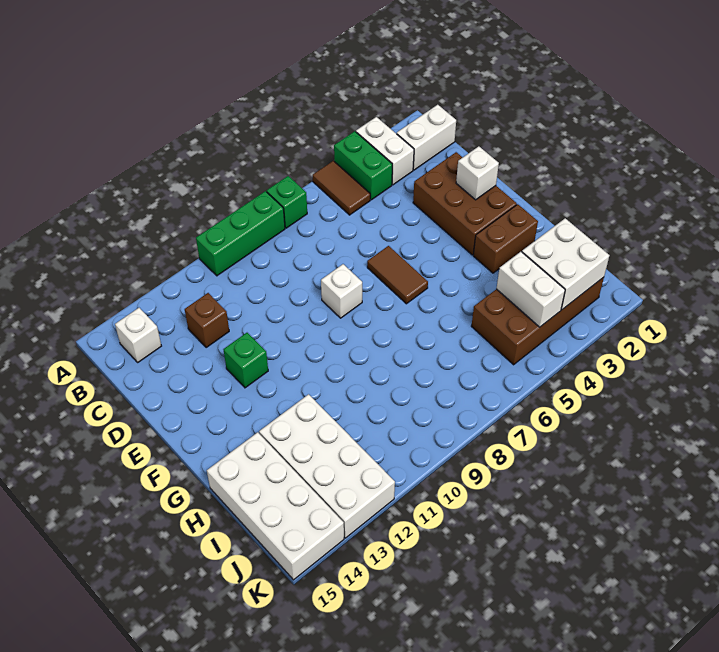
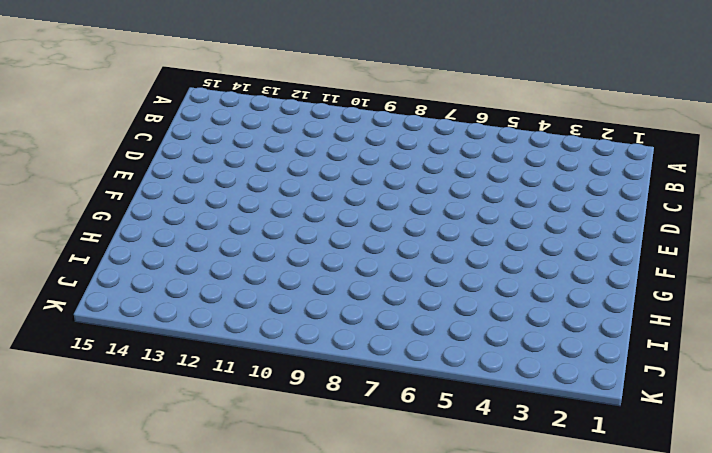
none -> white brick A3:B3 level 1
none -> green brick A4:B4 level 1
none -> brown tile A5:B5 level 1

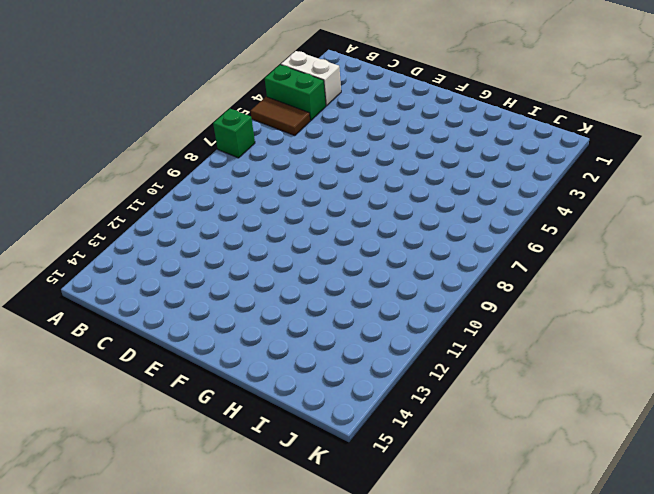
none -> green brick A8:A10 level 1
none -> white brick B1:B2 level 1
none -> white brick B14 level 1

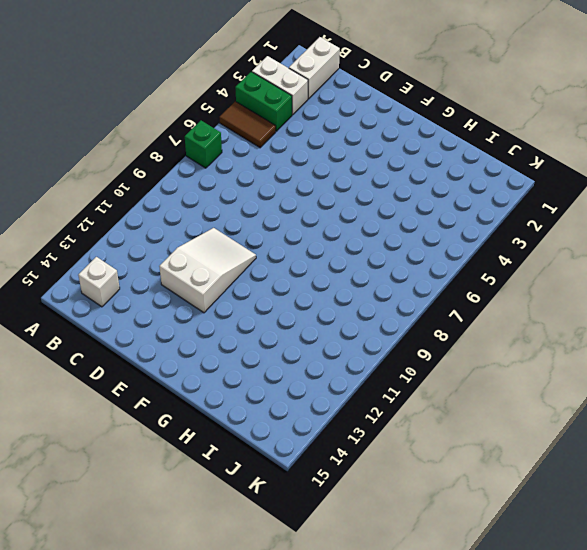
white slope D10:E12 level 1 top 12 -> green brick E12 level 1
none -> green brick A8:A10 level 1
none -> brown brick C12 level 1
none -> brown brick D2:F3 level 1

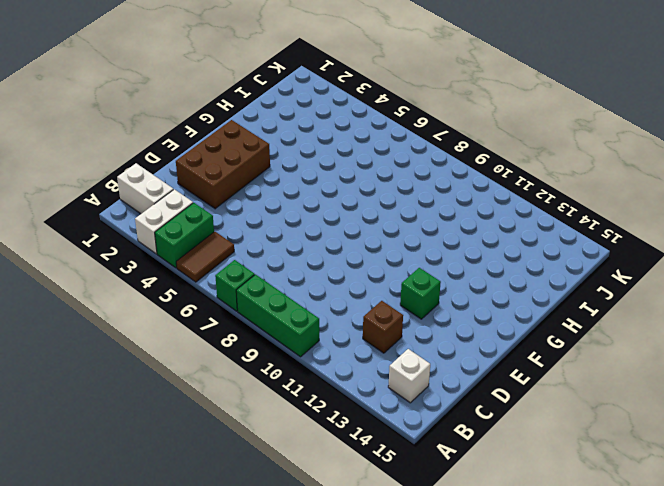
none -> brown tile E6:F6 level 1
none -> white brick E8 level 1
none -> brown brick G2:G3 level 1

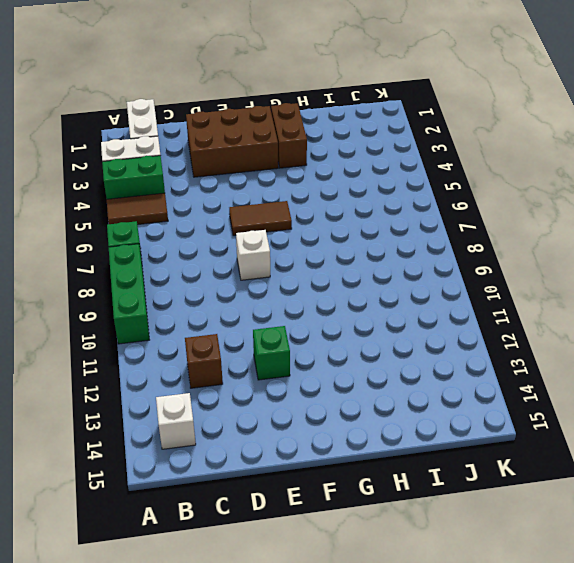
none -> white brick H12:K13 level 1
none -> white brick H14:K15 level 1
none -> brown brick I2:J5 level 1

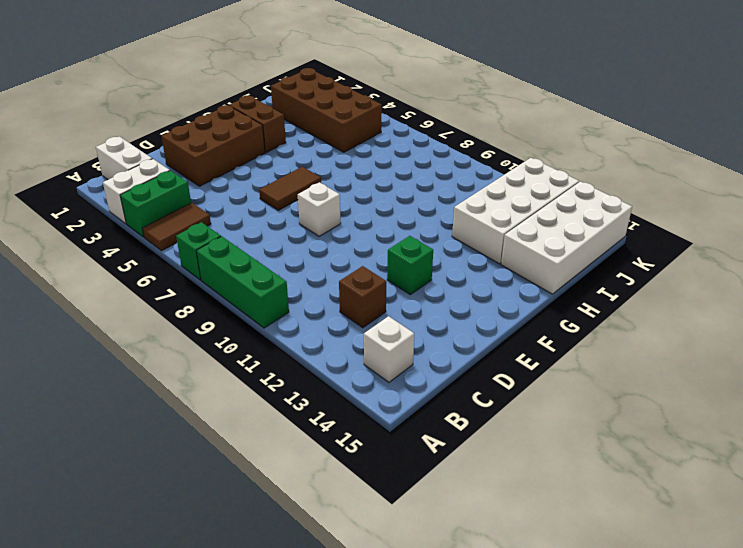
none -> white brick E2 level 2
none -> white brick I2:J3 level 2
none -> white brick I4:J4 level 2

